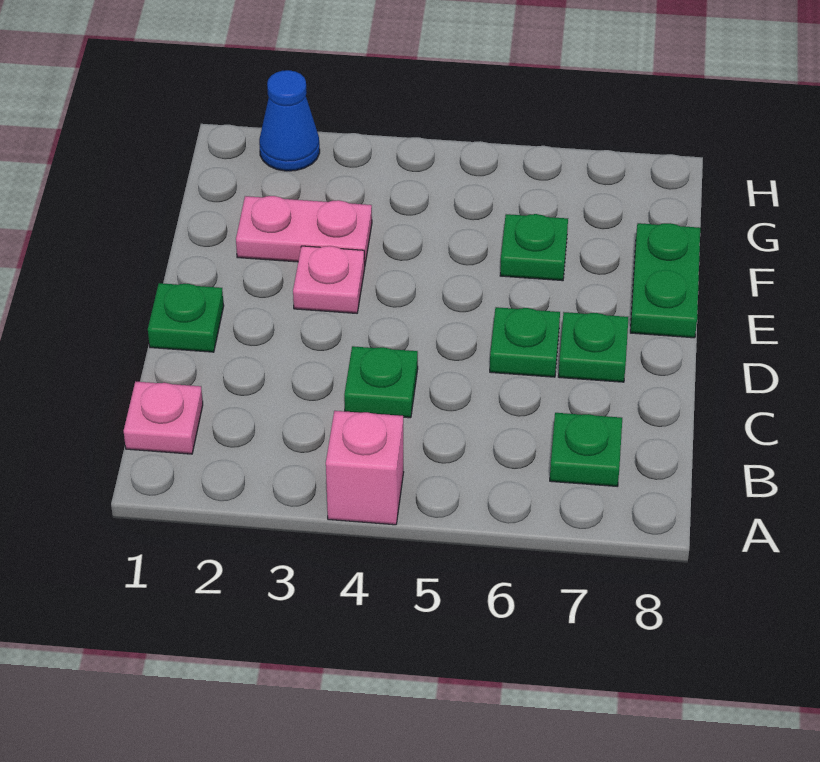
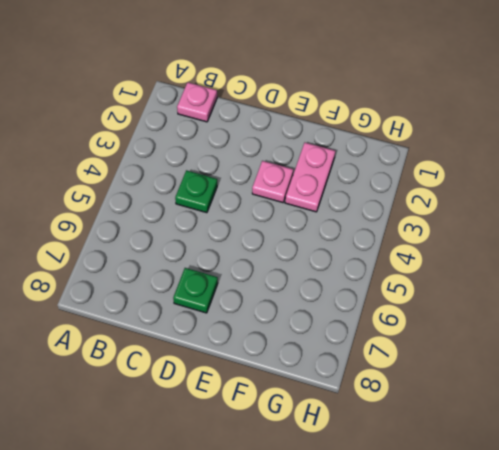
none -> pink brick A4 level 1
none -> green plate B7 level 1
none -> green plate D1 level 1

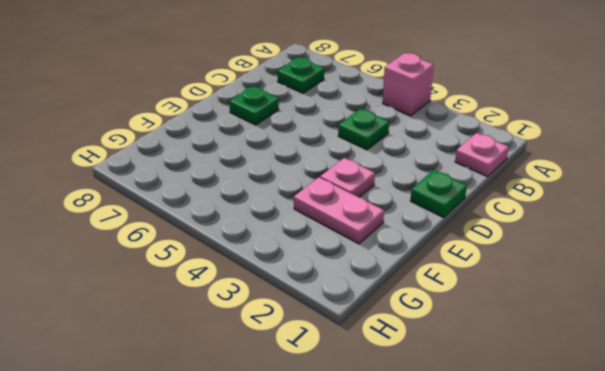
none -> green plate D6 level 1
none -> green plate E8:F8 level 1
none -> green plate F6 level 1

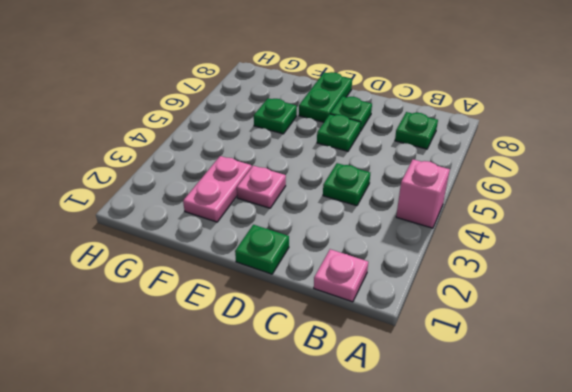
green plate E7:E8 level 1 -> green plate E8:F8 level 1
none -> blue cone H2 level 1

